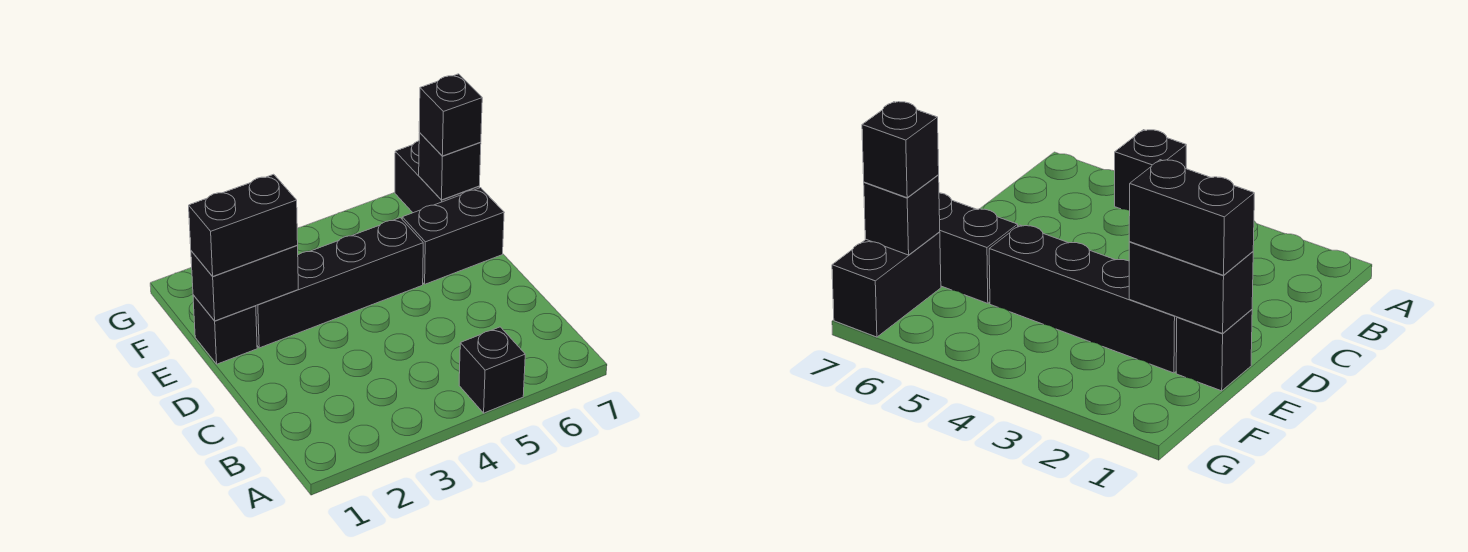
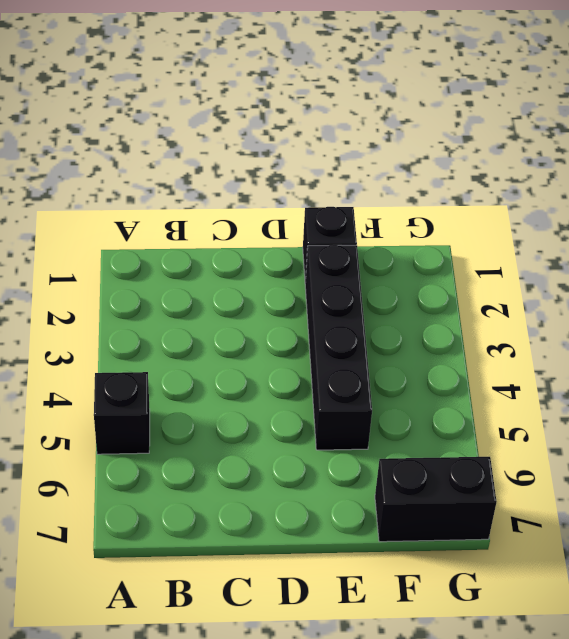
none -> black brick E6:E7 level 1
none -> black brick E1:E2 level 2

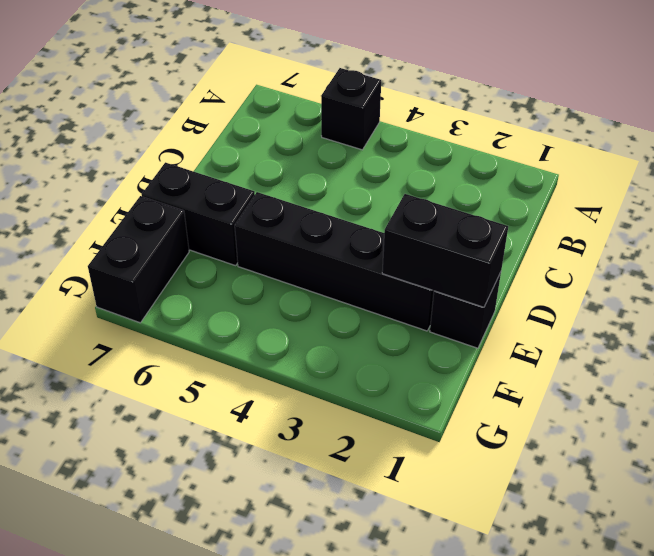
none -> black brick F7 level 2
none -> black brick E1:E2 level 3

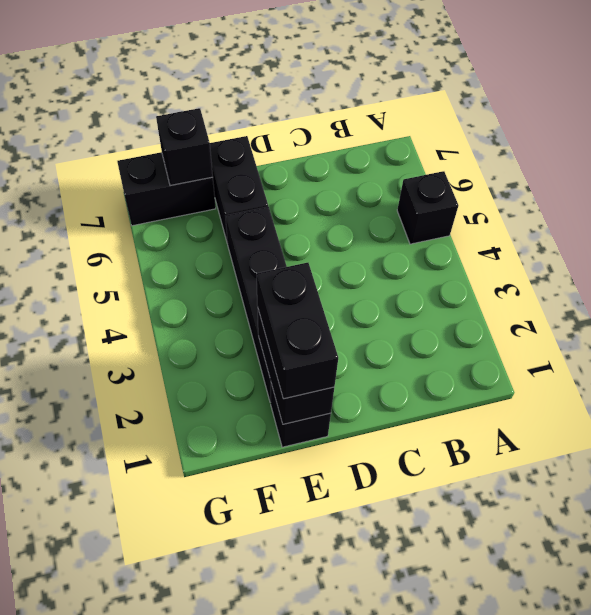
none -> black brick F7 level 3

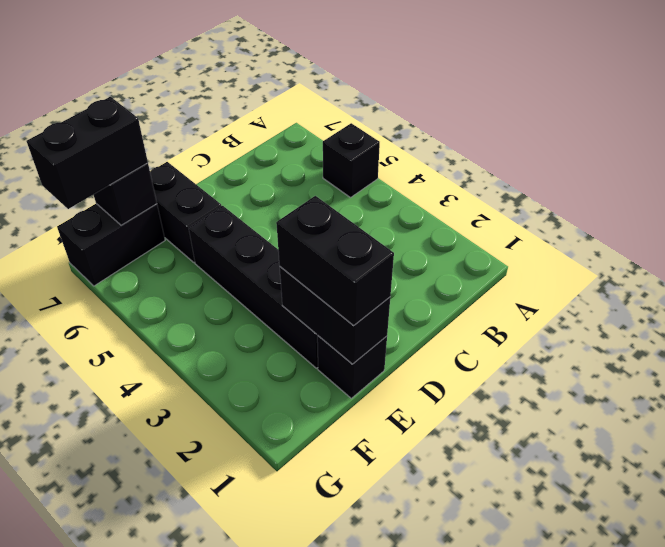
black brick F7:G7 level 3 -> black brick F7 level 3

